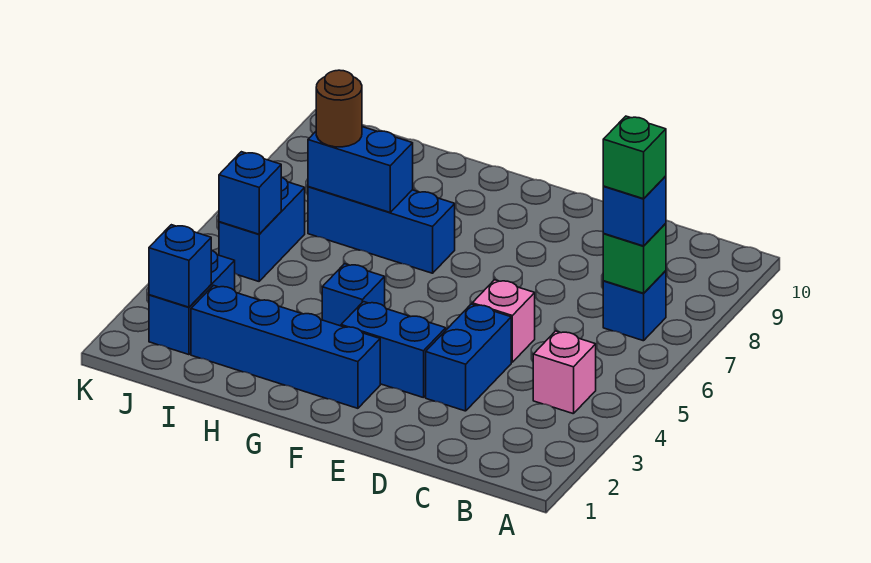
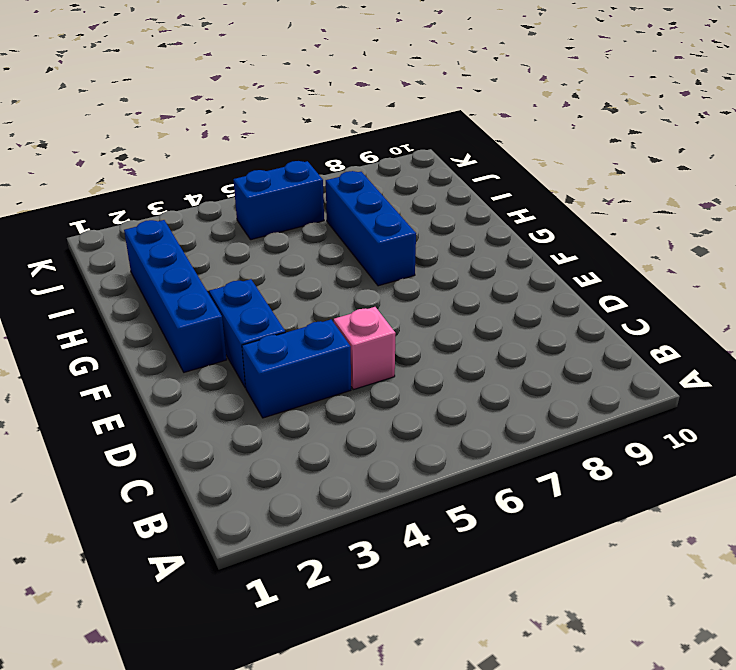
none -> pink brick B4 level 1
none -> blue brick B7 level 1
none -> blue brick G4 level 1

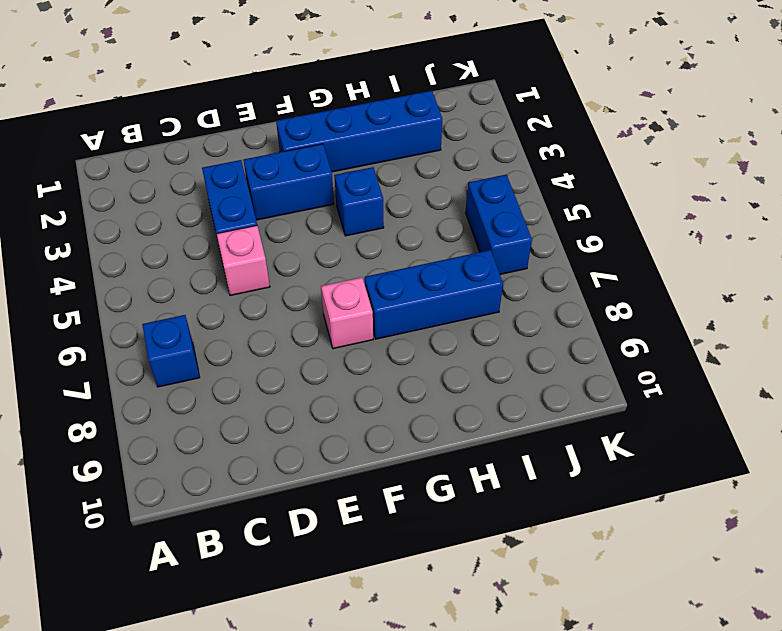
pink brick F7 level 1 -> pink brick B4 level 1
none -> blue brick J2:J3 level 1
none -> green brick B7 level 2
none -> blue brick H7:I7 level 2

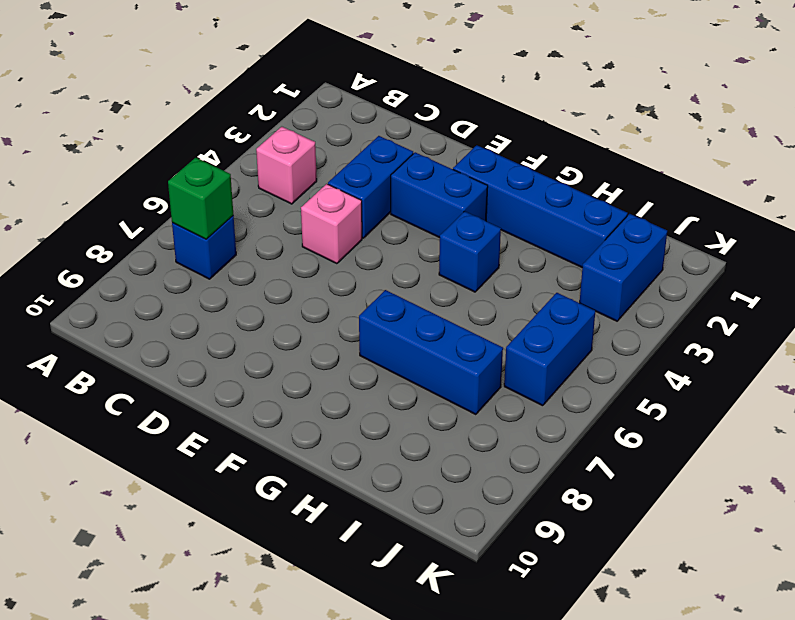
none -> blue brick H7:I7 level 2
none -> blue brick J2 level 2
none -> blue brick J5 level 2

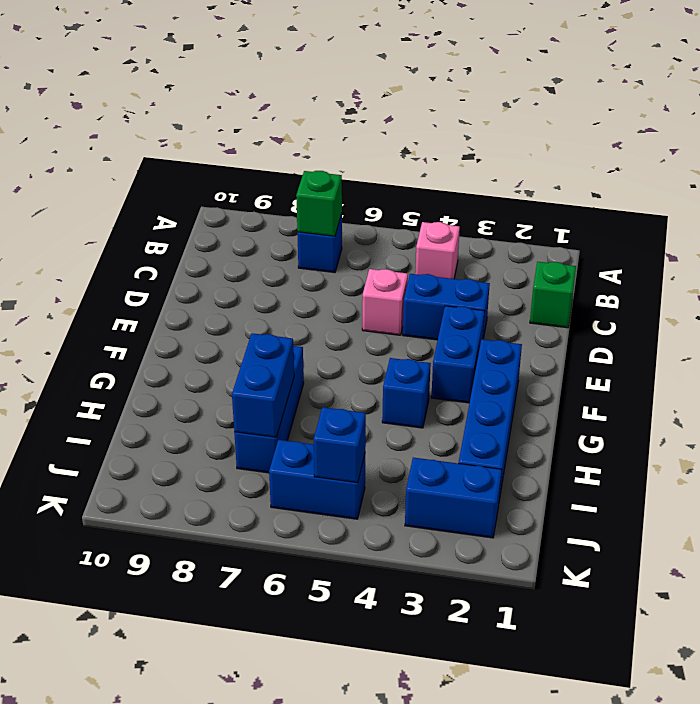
green brick C1 level 1 -> green brick B7 level 4
none -> blue brick J2 level 2
none -> blue brick B7 level 3
none -> brown round brick I7 level 3

